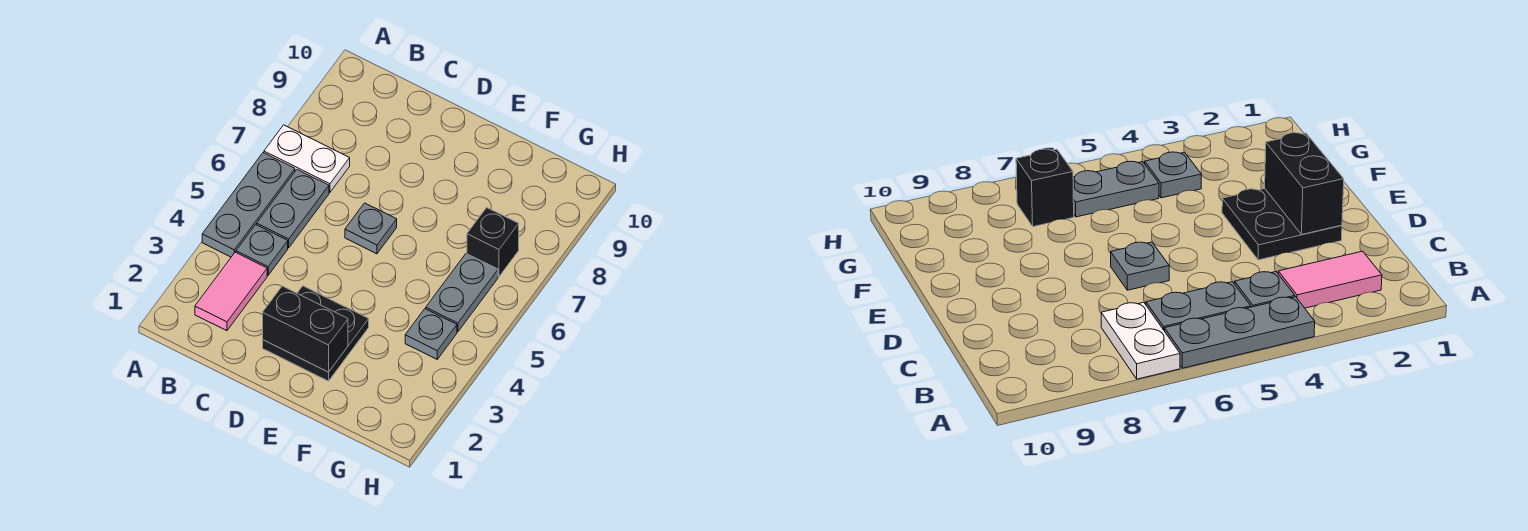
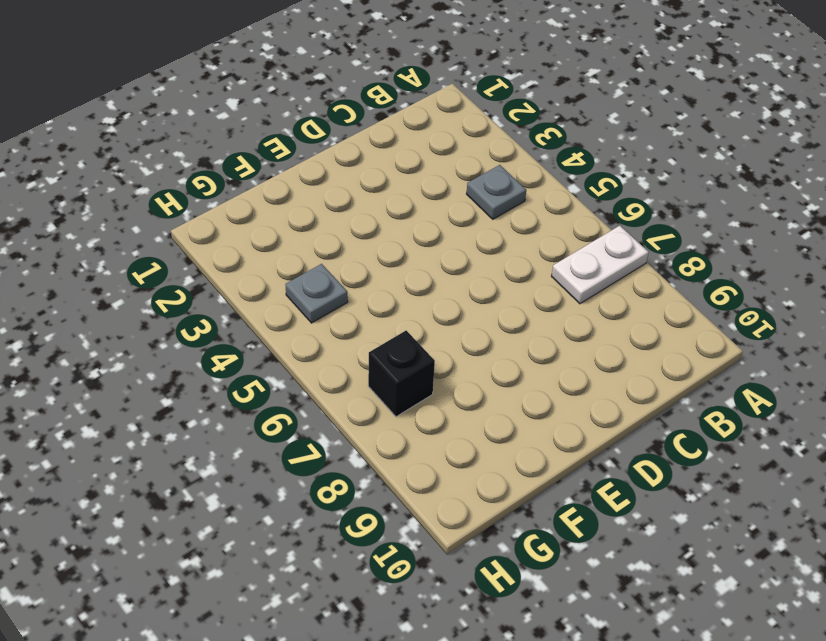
none -> grey plate A4:A6 level 1
none -> pink tile B2:B3 level 1

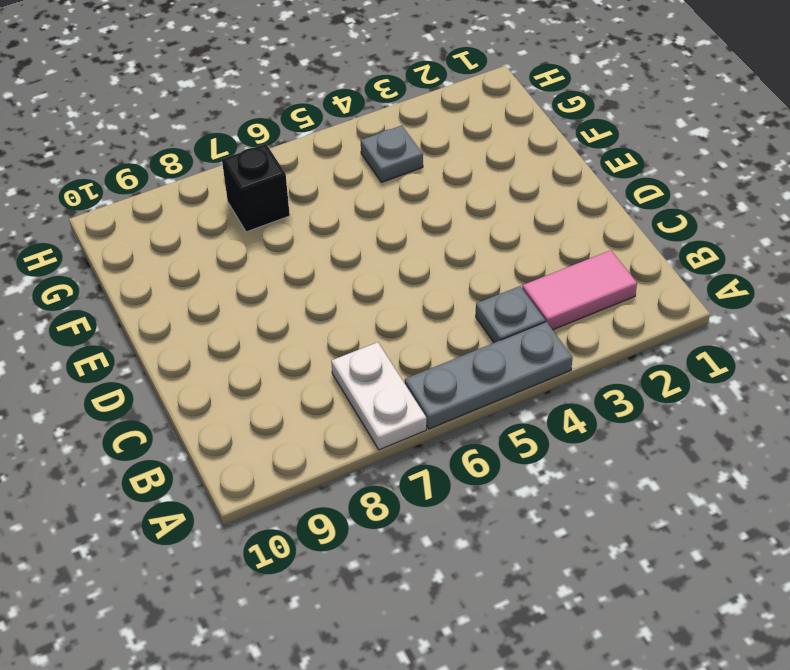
none -> grey plate B5:B6 level 1
none -> black plate D2:E3 level 1

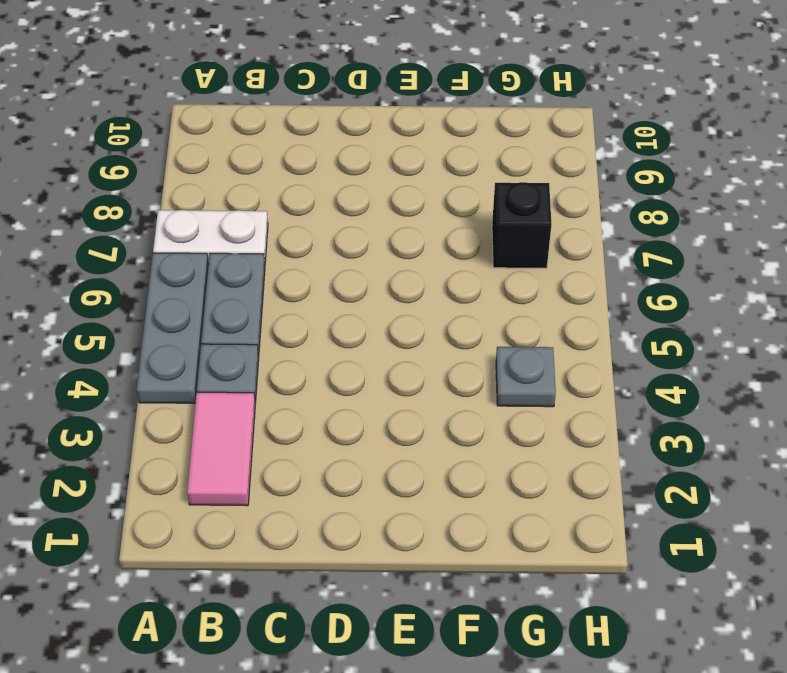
none -> black plate D2:E3 level 1
none -> grey plate D6 level 1

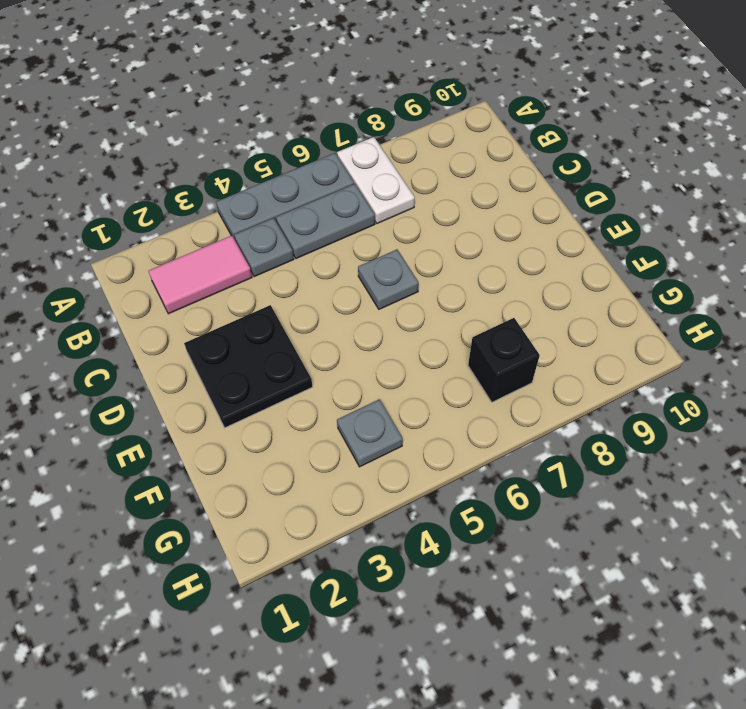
none -> grey plate G5:G6 level 1
none -> black brick D2:E2 level 2

